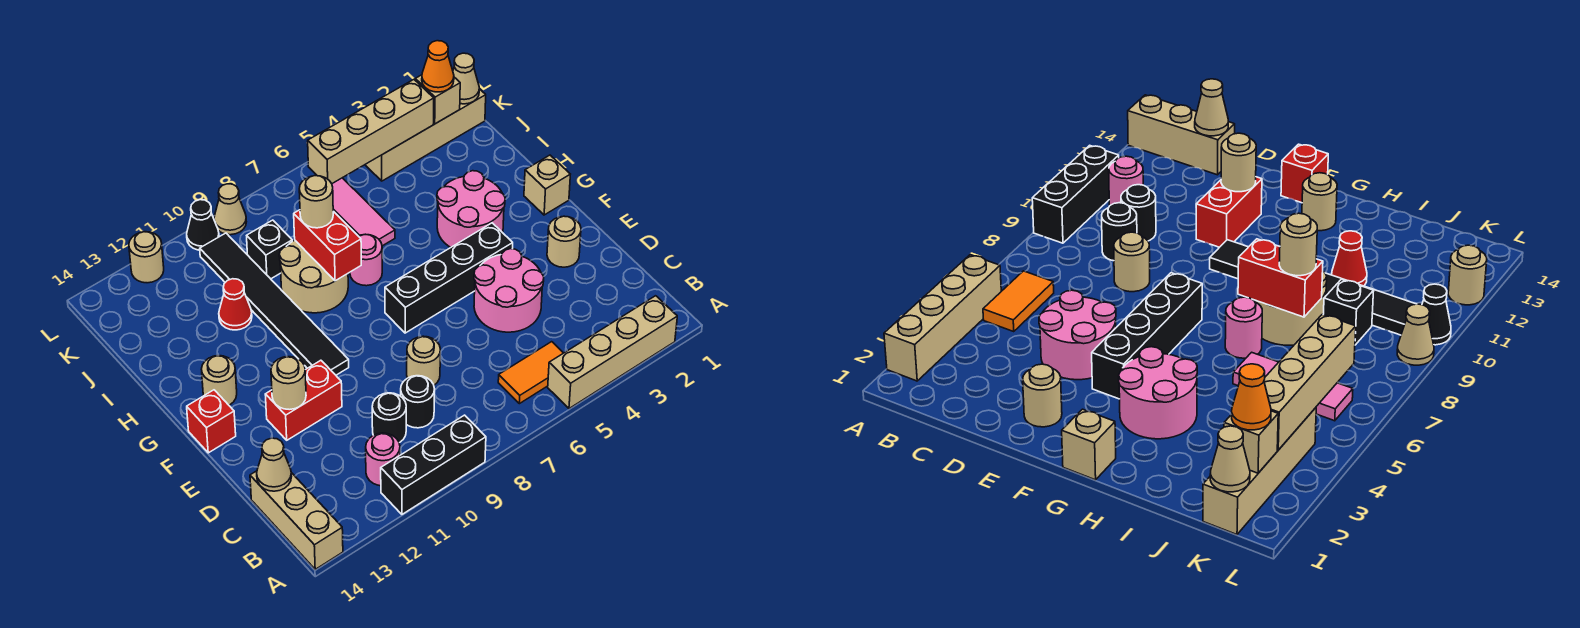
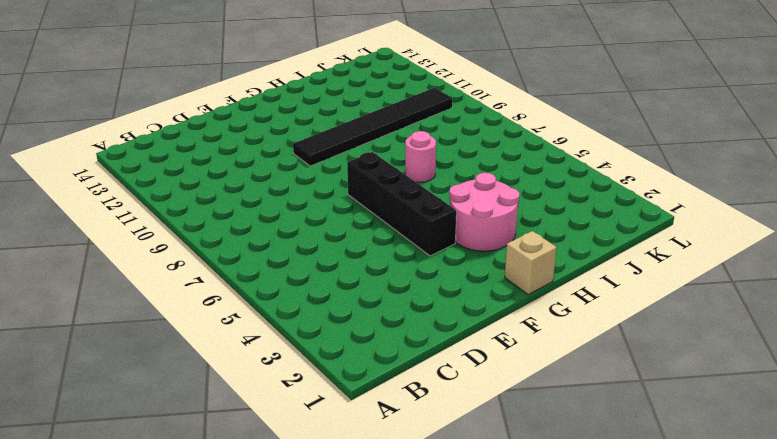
none -> tan brick A2:A5 level 1
none -> black brick A9:A11 level 1
none -> tan brick A14:C14 level 1
none -> orange tile B5:B6 level 1

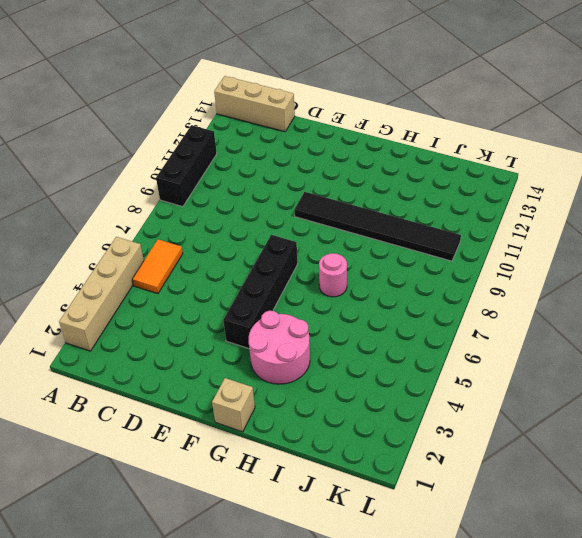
none -> pink round brick B11 level 1
none -> black round brick C9 level 1
none -> black round brick C10 level 1
none -> pink round brick D4:E5 level 1

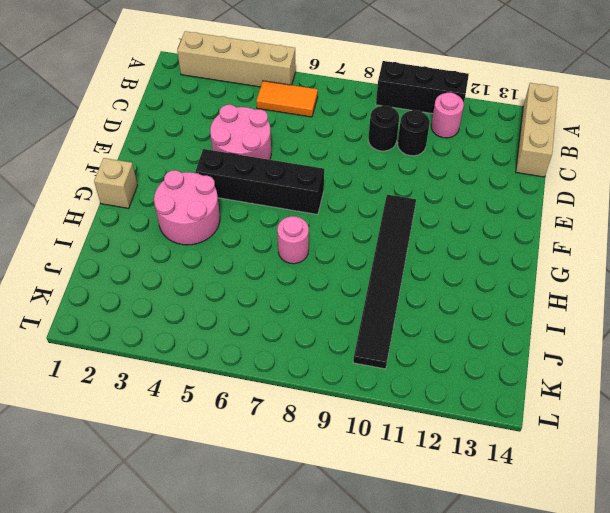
none -> tan round brick D8 level 1
none -> tan round brick E2 level 1
none -> red brick E11:E12 level 1
none -> red brick F14 level 1

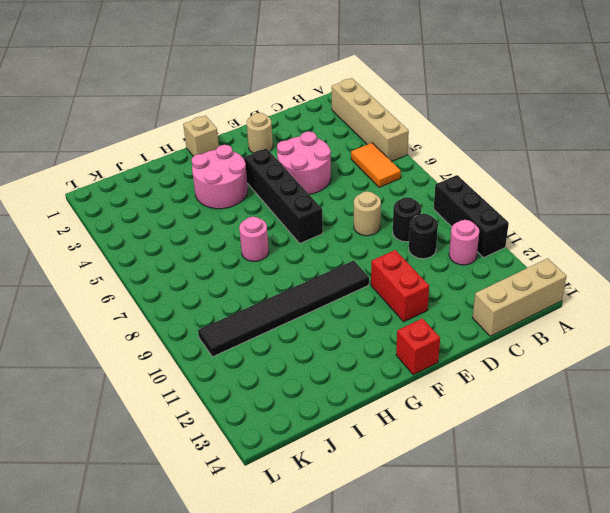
none -> tan round brick G13 level 1
none -> tan round brick H8:I9 level 1
none -> pink tile I6:K6 level 1
none -> red cone I11 level 1

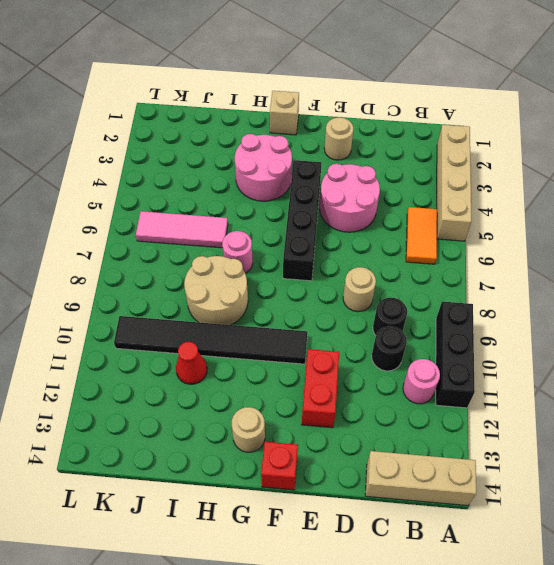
none -> black brick J9 level 1
none -> tan brick K1:K4 level 1
none -> tan cone L9 level 1
none -> black cone L10 level 1

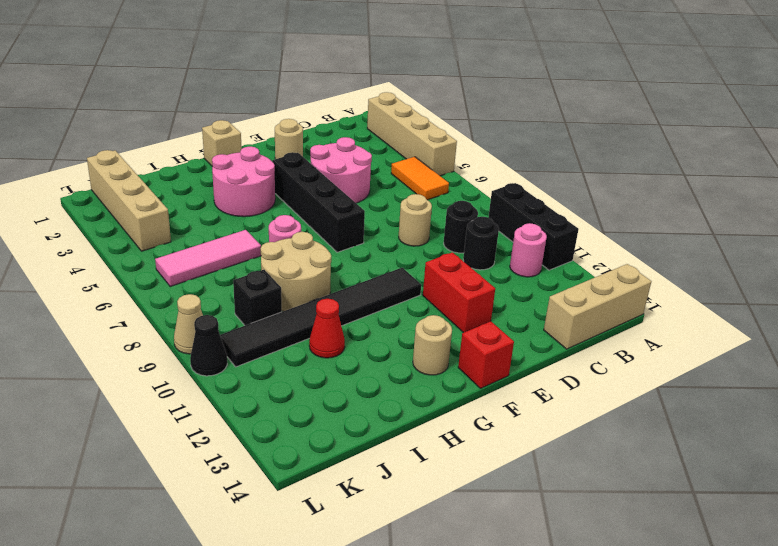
none -> tan round brick L12 level 1
none -> tan cone C14 level 2
none -> tan round brick E12 level 2
none -> red brick H8:I8 level 2

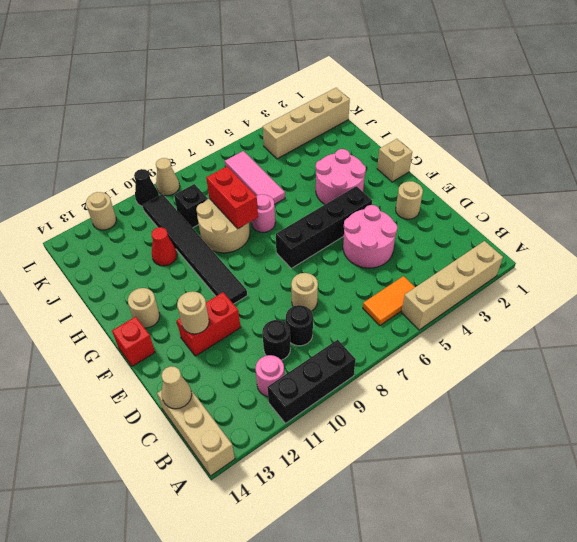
none -> tan cone K1 level 2
none -> tan brick K2 level 2
none -> tan brick K3:K6 level 2
none -> tan round brick I8 level 3

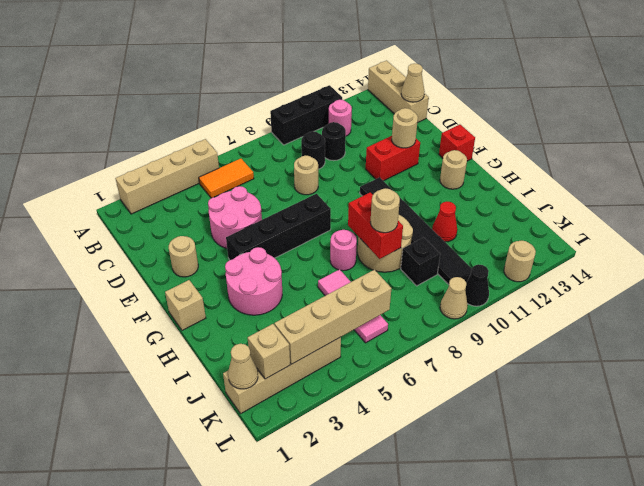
none -> orange cone K2 level 3

